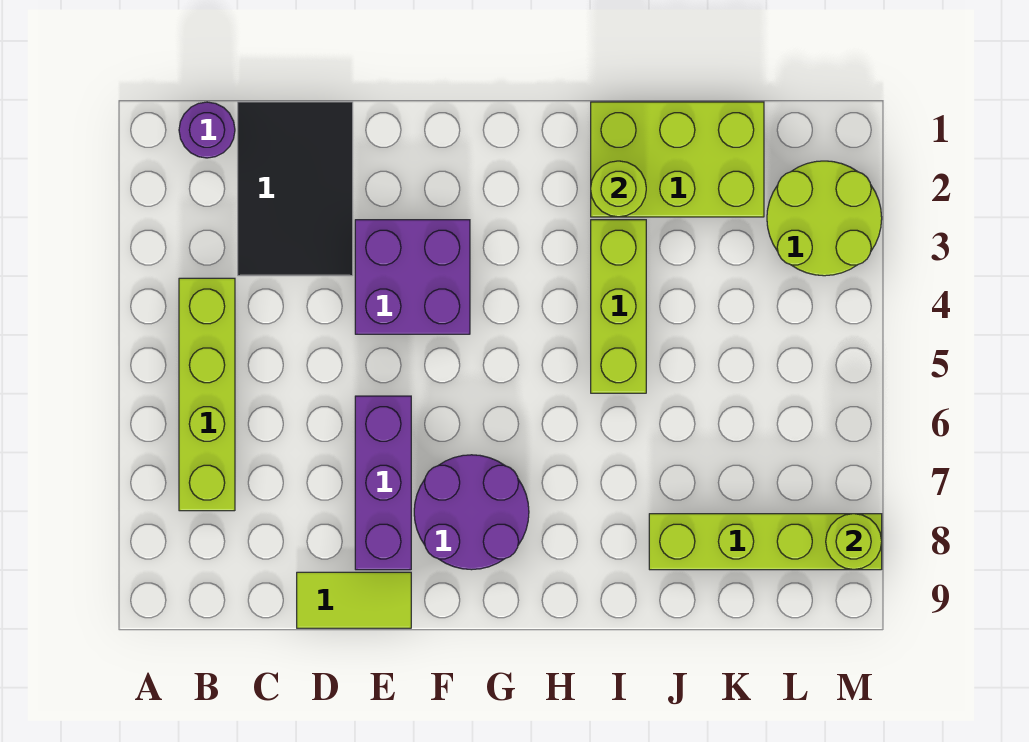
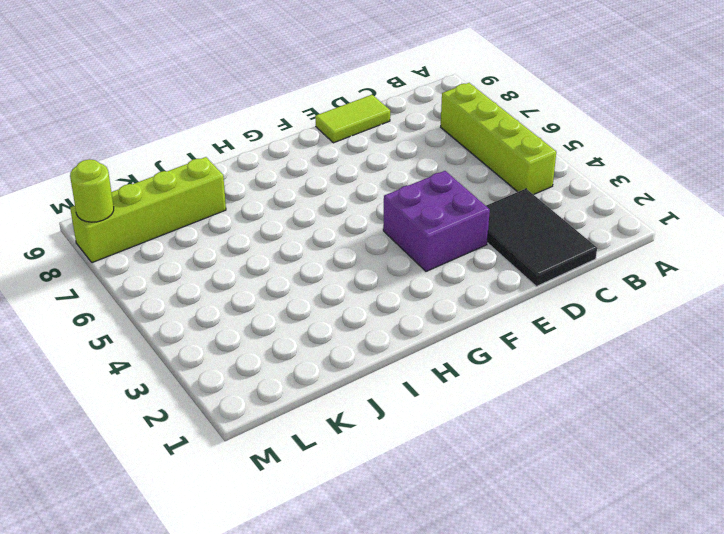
none -> purple round brick B1 level 1
none -> purple brick E6:E8 level 1
none -> purple round brick F7:G8 level 1

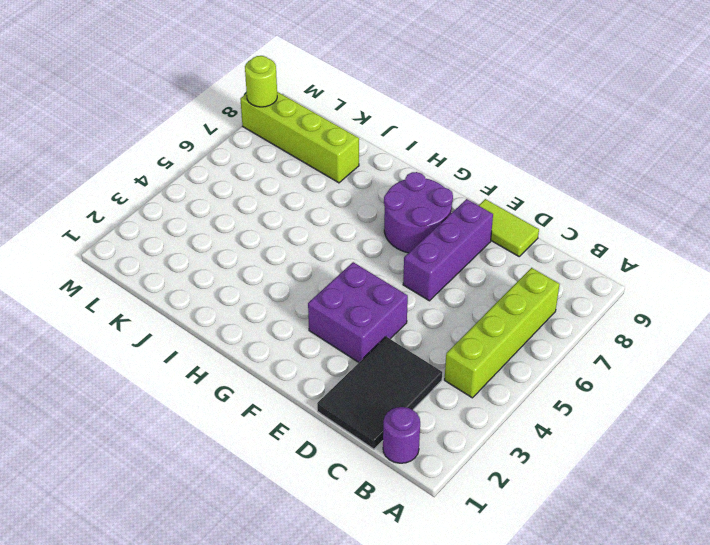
none -> lime brick I1:K2 level 1
none -> lime brick I3:I5 level 1
none -> lime round brick L2:M3 level 1

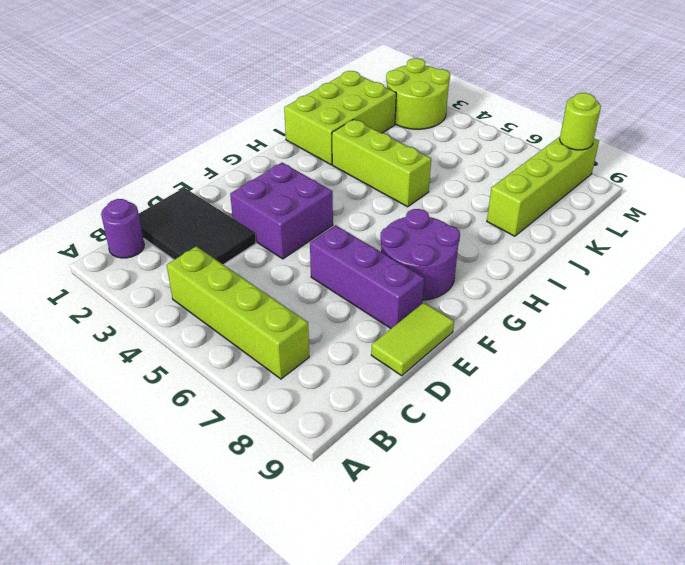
none -> lime round brick I2 level 2

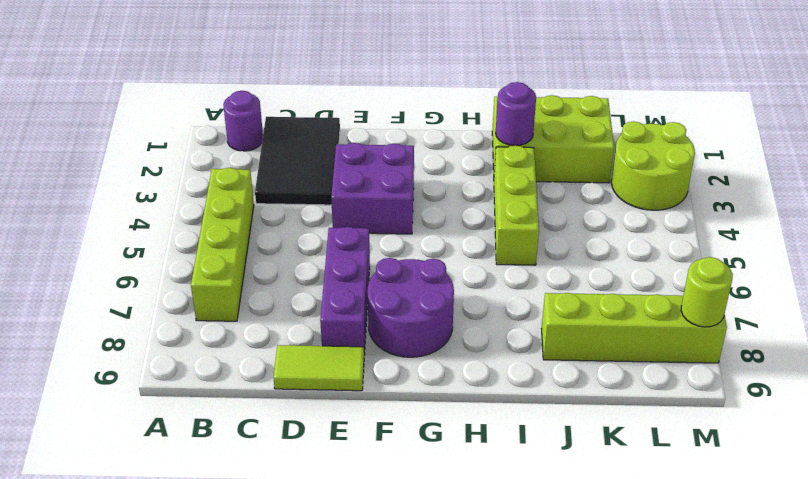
purple round brick I2 level 2 -> lime round brick I2 level 2

